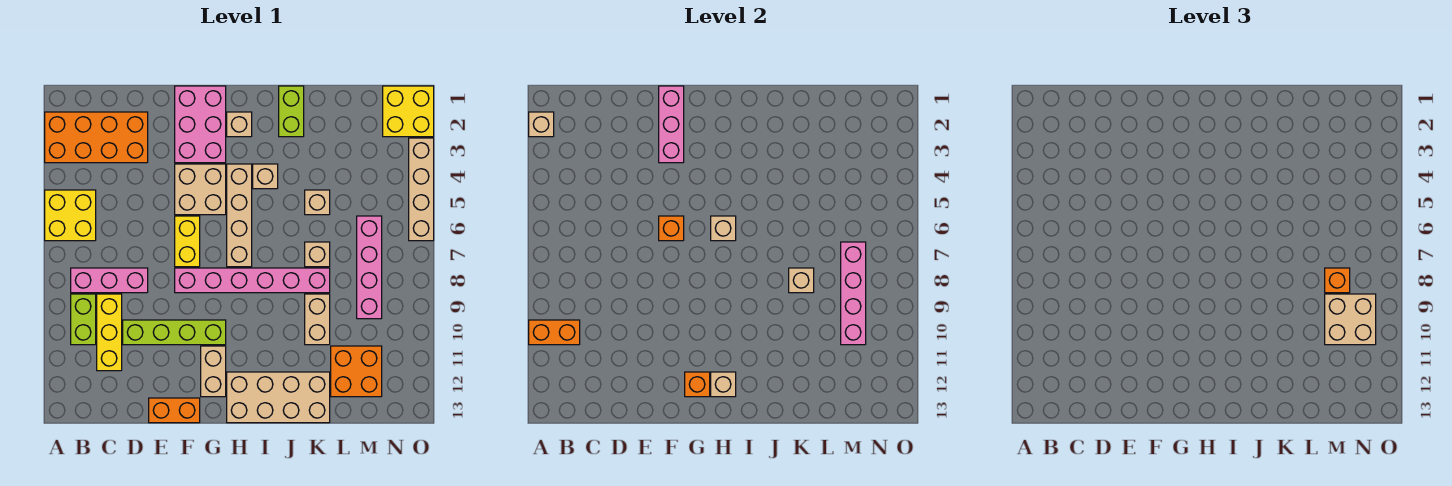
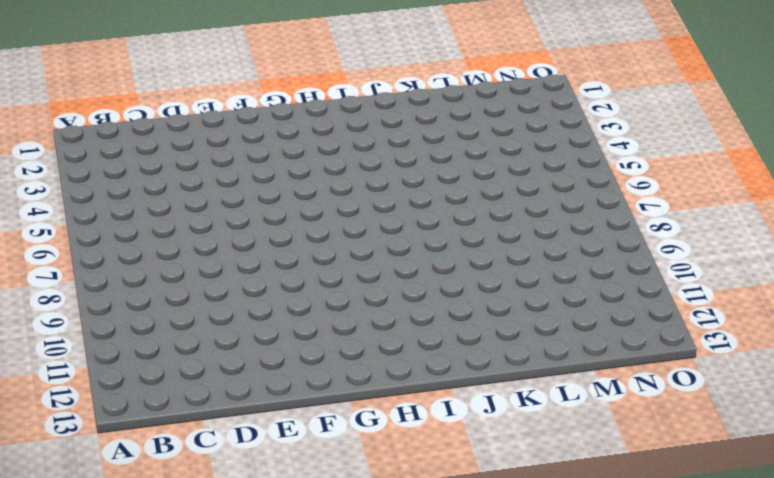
none -> orange brick A2:D3 level 1
none -> yellow brick A5:B6 level 1
none -> pink brick B8:D8 level 1
none -> lime brick B9:B10 level 1

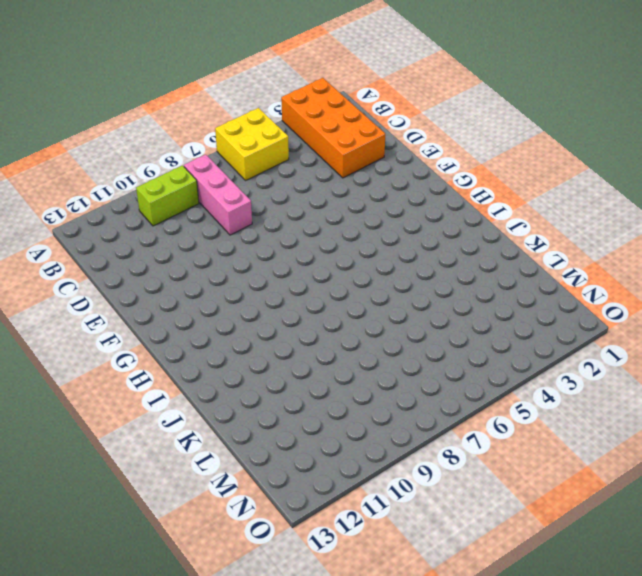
none -> yellow brick C9:C11 level 1
none -> lime brick D10:G10 level 1
none -> orange brick E13:F13 level 1
none -> pink brick F1:G3 level 1

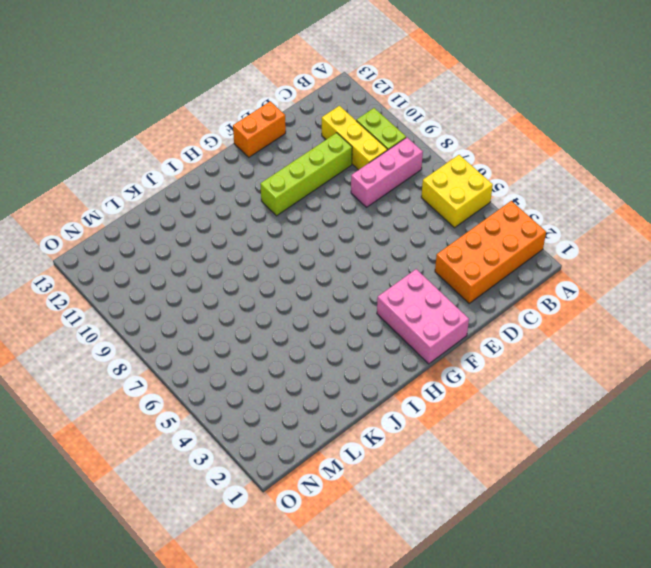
none -> tan brick F4:G5 level 1
none -> yellow brick F6:F7 level 1
none -> pink brick F8:K8 level 1
none -> tan brick G11:G12 level 1

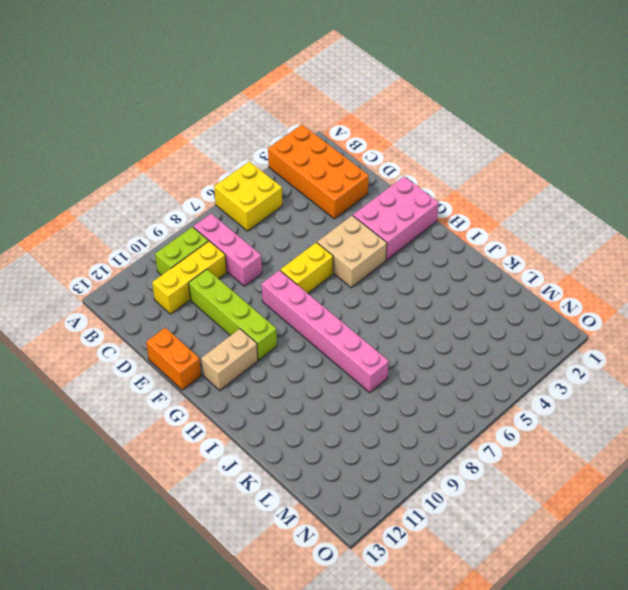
none -> tan brick H2 level 1
none -> tan brick H4:H7 level 1
none -> tan brick H12:K13 level 1
none -> tan brick I4 level 1

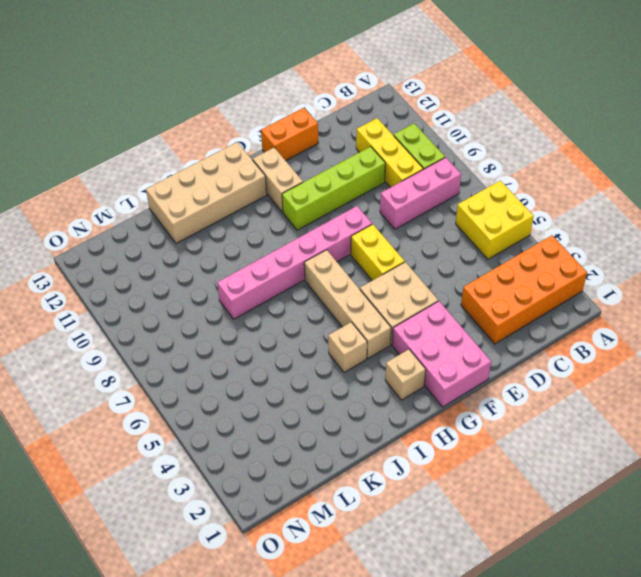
none -> lime brick J1:J2 level 1
none -> tan brick K5 level 1
none -> tan brick K7 level 1
none -> tan brick K9:K10 level 1

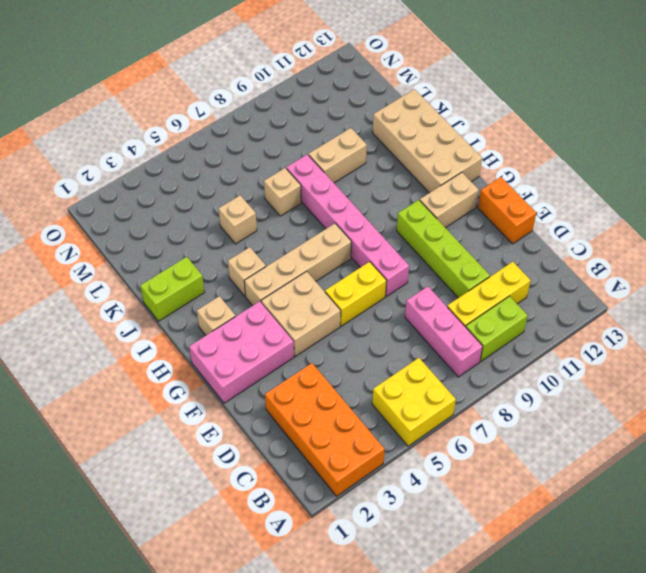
none -> orange brick L11:M12 level 1
none -> pink brick M6:M9 level 1
none -> yellow brick N1:O2 level 1
none -> tan brick O3:O6 level 1

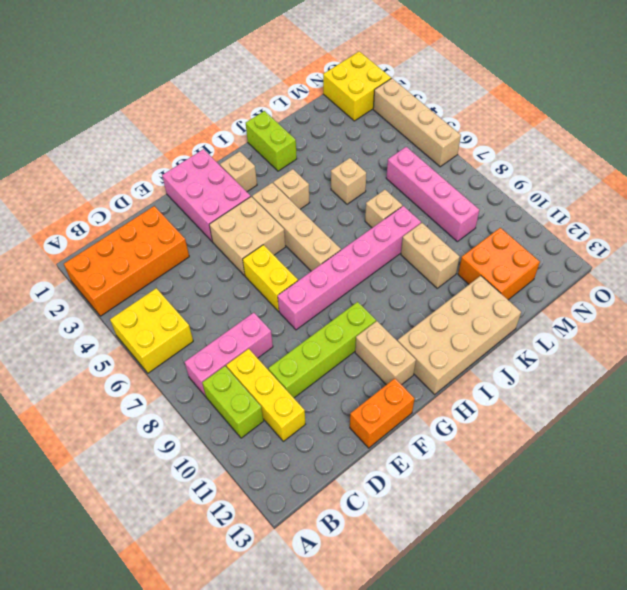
none -> tan brick A2 level 2
none -> orange brick A10:B10 level 2
none -> pink brick F1:F3 level 2
none -> orange brick F6 level 2

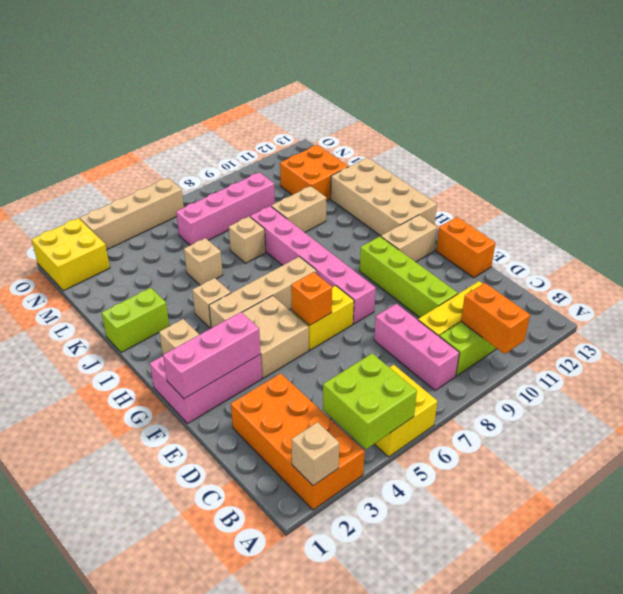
lime brick A4:B5 level 2 -> none
none -> orange brick G12 level 2
none -> tan brick H6 level 2
none -> tan brick H12 level 2
none -> tan brick K8 level 2

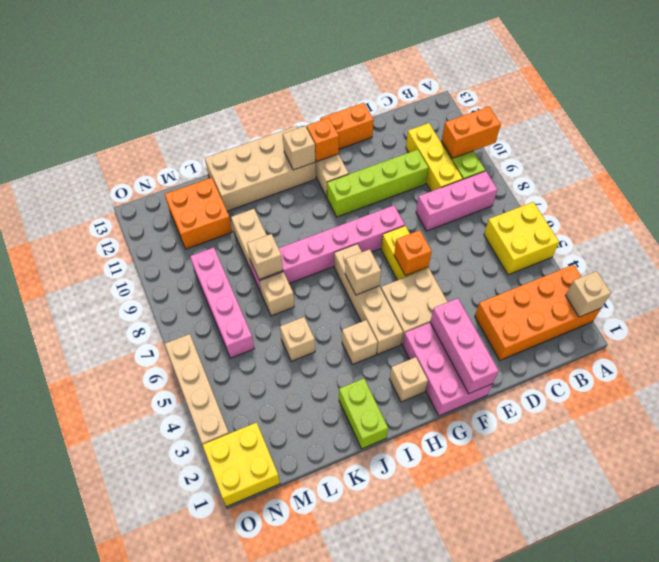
none -> pink brick M7:M10 level 2
none -> orange brick M8 level 3
none -> tan brick M9:N10 level 3

